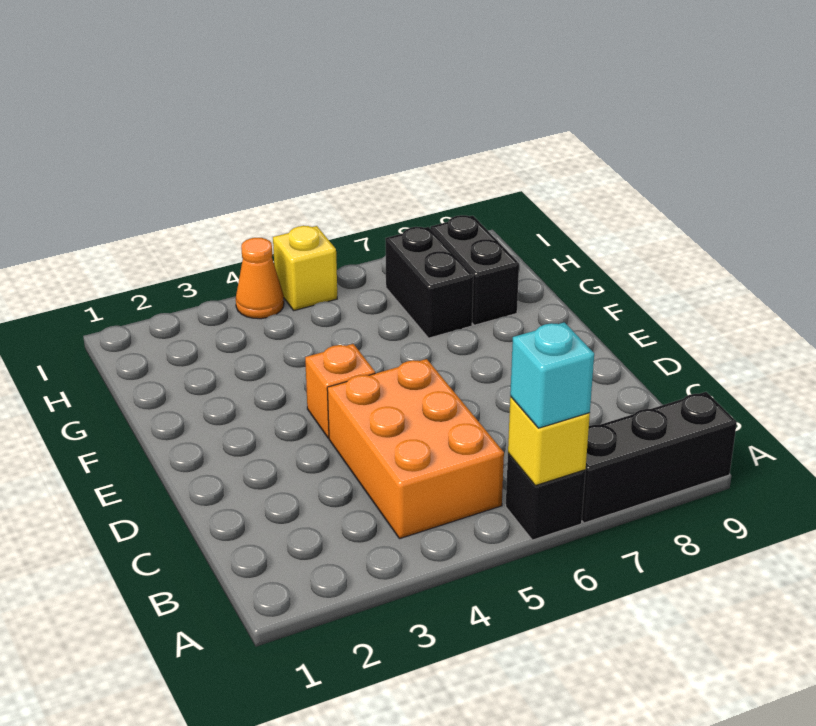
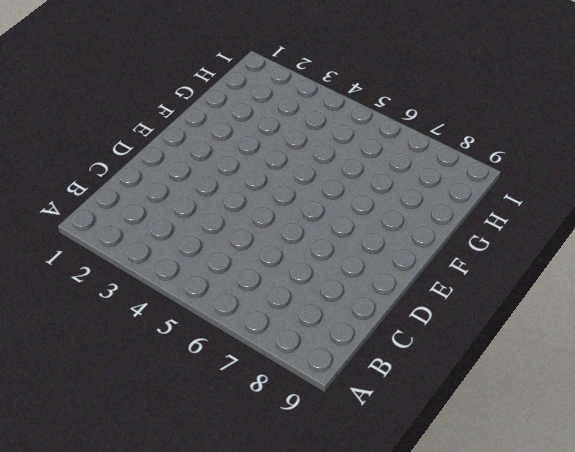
none -> black brick A6 level 1
none -> black brick A7:A9 level 1

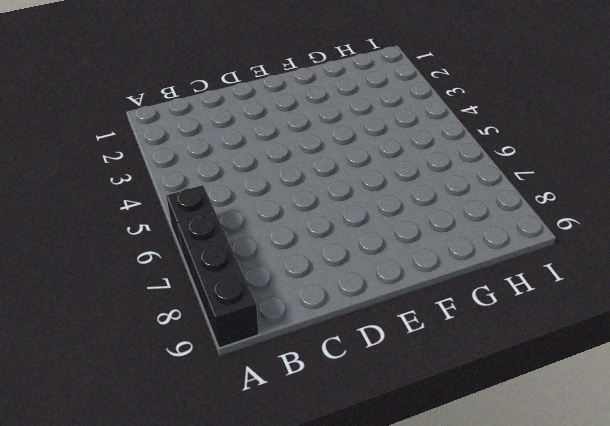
none -> orange brick B4:D5 level 1
none -> orange brick E4 level 1

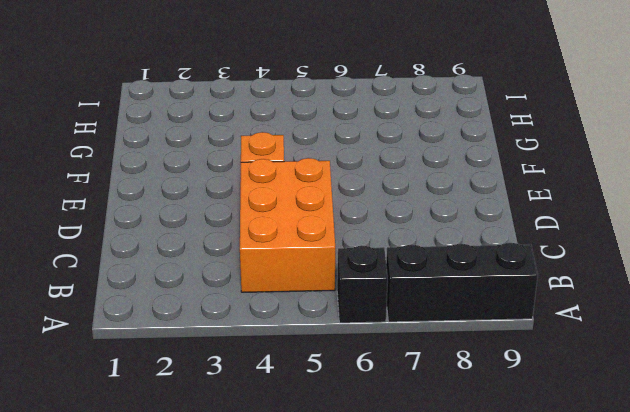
none -> black brick G7:H7 level 1
none -> black brick G8:H8 level 1

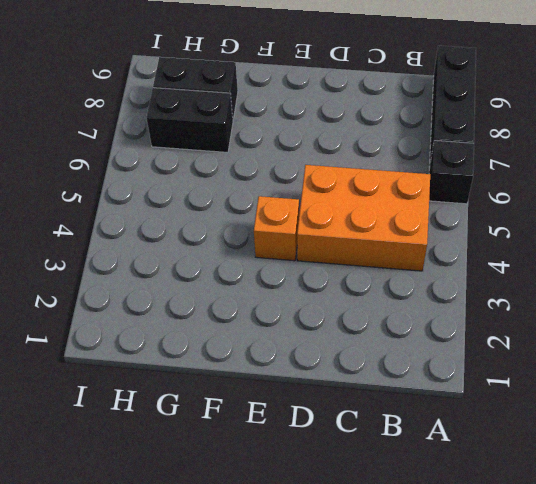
none -> orange cone I4 level 1
none -> yellow brick I5 level 1

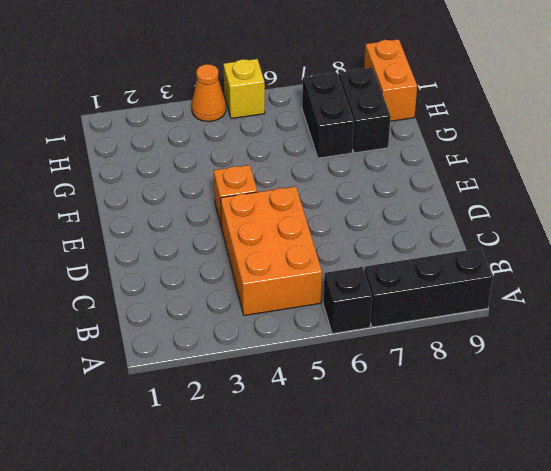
orange brick H9:I9 level 1 -> none
none -> yellow brick A6 level 2
none -> cyan brick A6 level 3

